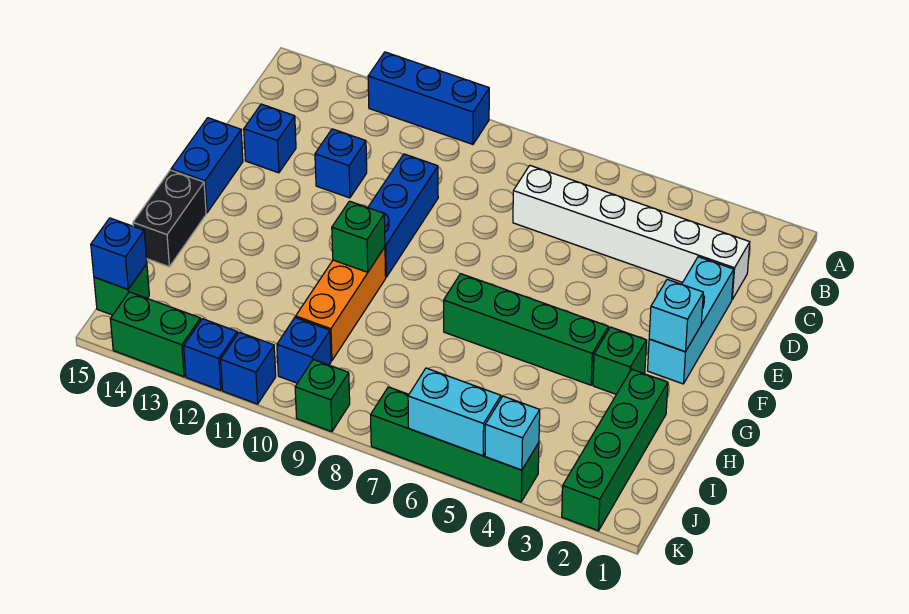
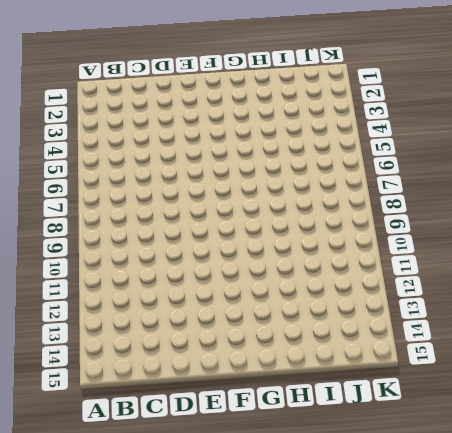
none -> blue brick A10:A12 level 1
none -> white brick C2:C7 level 1
none -> cyan brick D2:F2 level 1

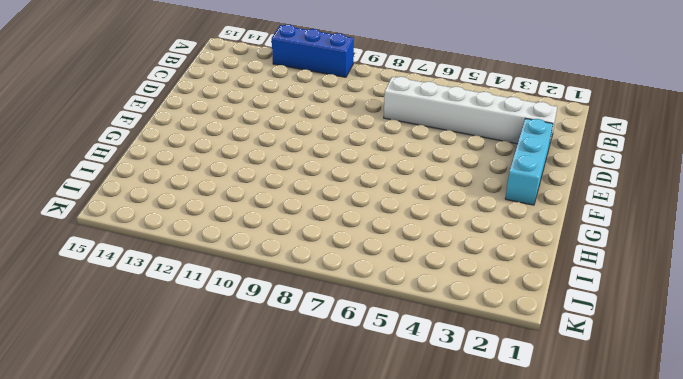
none -> blue brick D10:F10 level 1
none -> blue brick D12 level 1
none -> blue brick D14 level 1

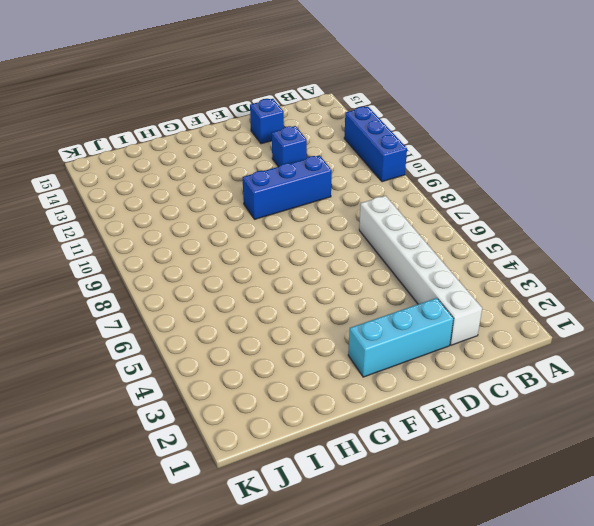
none -> blue brick E15:F15 level 1
none -> green brick G3 level 1
none -> green brick G4:G7 level 1

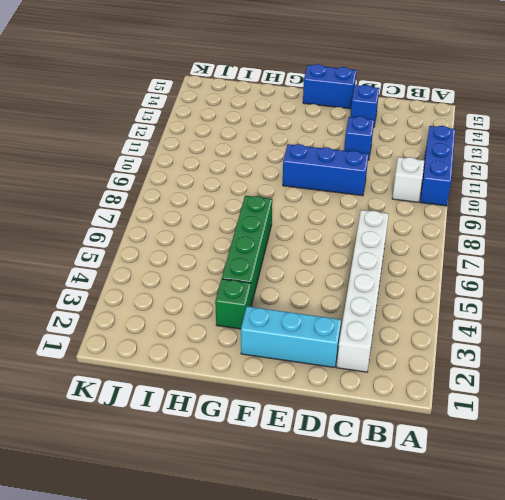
white brick B10 level 1 -> none
none -> orange brick G10:I10 level 1
none -> black brick G15:H15 level 1
none -> green brick H2:K2 level 1

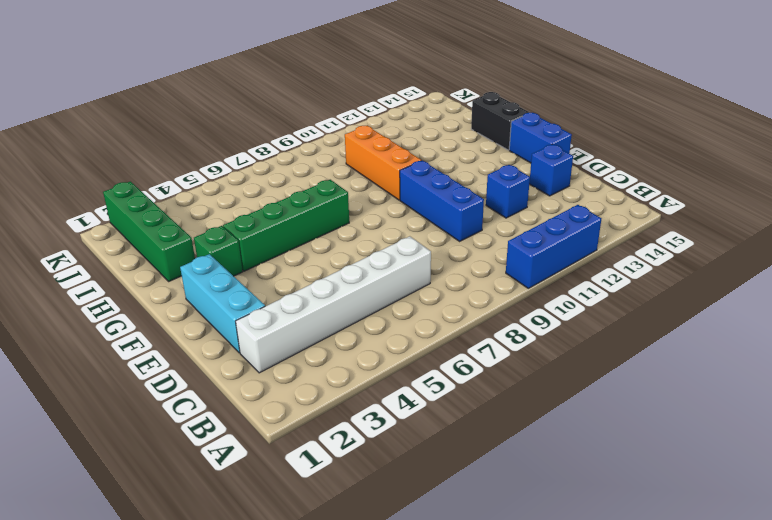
none -> blue brick J10 level 1
none -> green brick J15 level 1
none -> green brick K4:K7 level 1

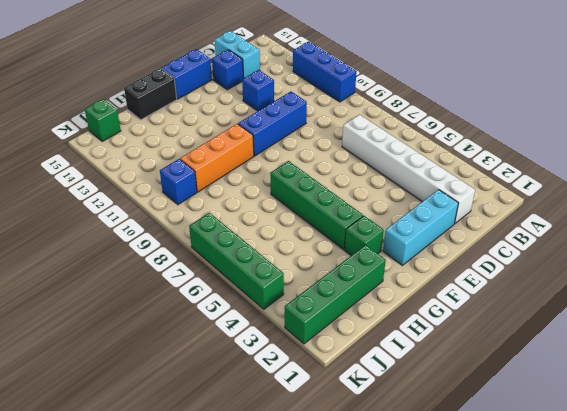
cyan brick C14:C15 level 1 -> cyan brick K5:K6 level 2
none -> green brick K9 level 1
none -> blue brick K11 level 1
none -> blue brick K12 level 1

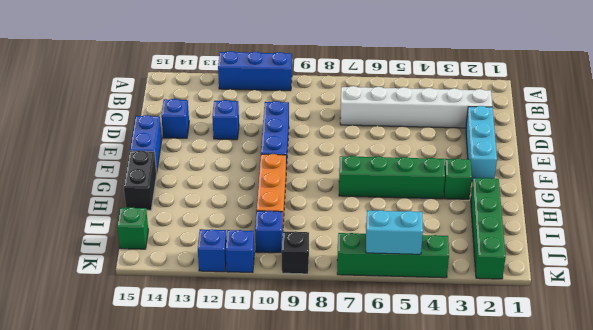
black brick K9 level 1 -> green brick K9 level 1
none -> green brick K13:K14 level 1
none -> cyan brick F2 level 2
none -> green brick G10 level 2

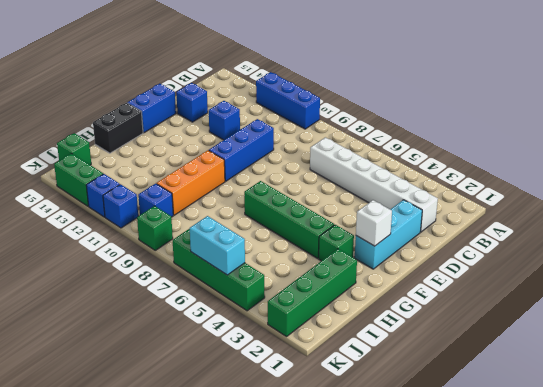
white brick F2 level 2 -> cyan brick F2 level 2
none -> green brick G10 level 2
none -> blue brick J15 level 2
none -> cyan brick K4 level 2

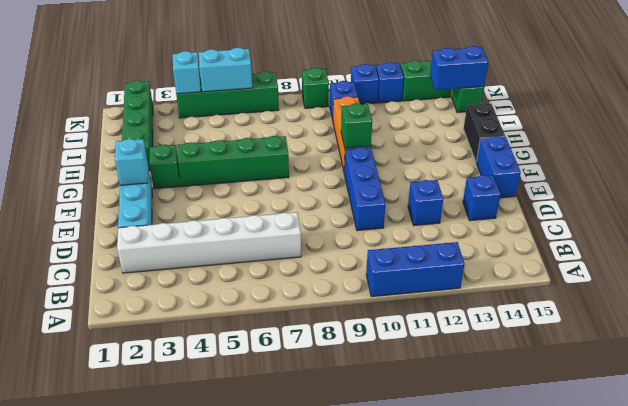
blue brick J14:J15 level 2 -> blue brick J15 level 2

